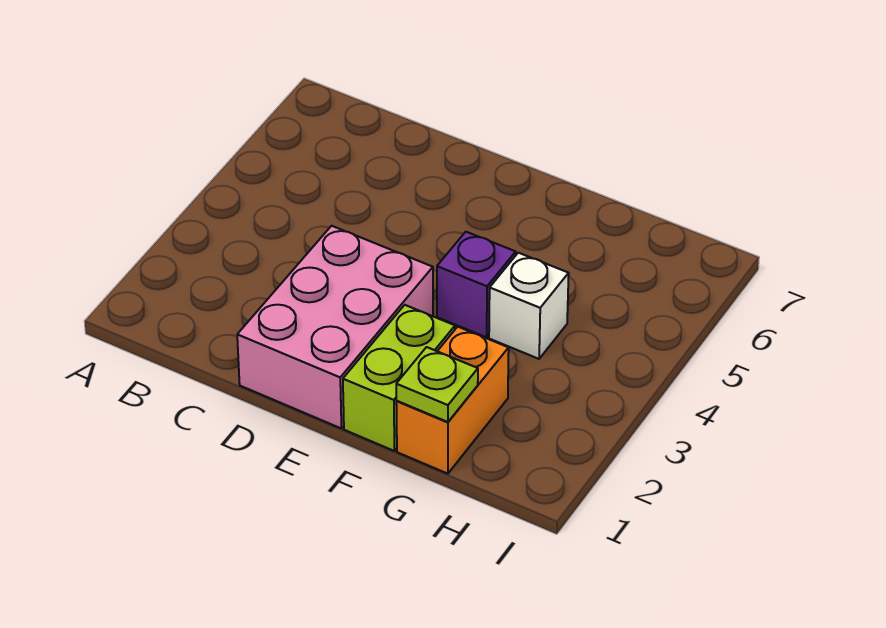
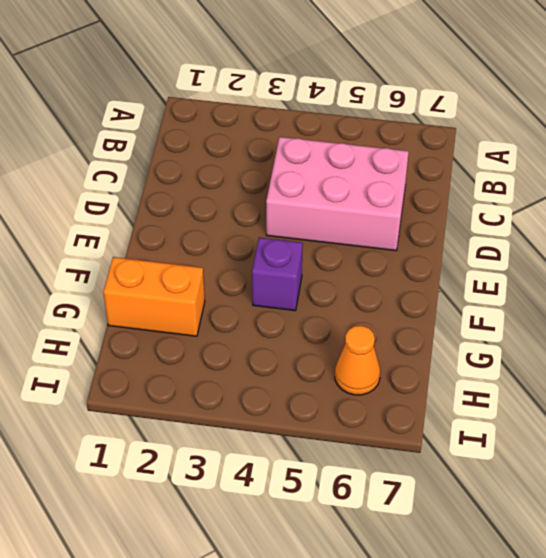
pink brick C4:D6 level 1 -> pink brick D1:E3 level 1
orange cone H6 level 1 -> none
none -> lime brick F1:F2 level 1
none -> white brick G4 level 1

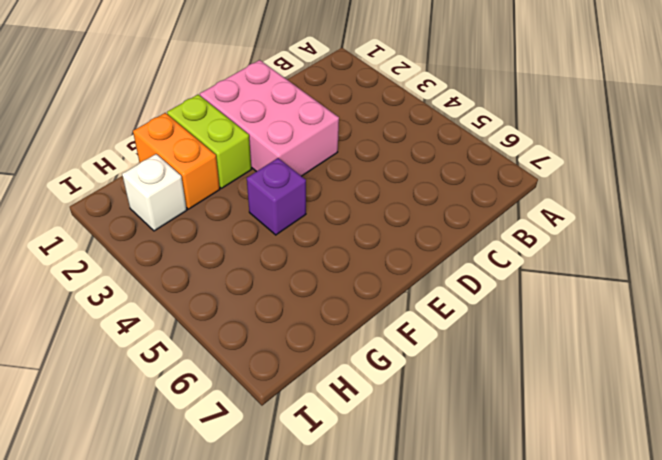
white brick H2 level 1 -> white brick G4 level 1
none -> lime plate G1 level 2

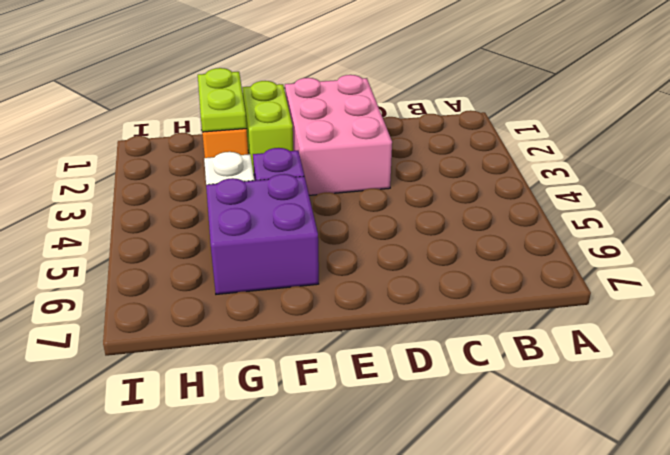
purple brick F5:G6 level 1 -> none
lime plate G1:G2 level 2 -> lime plate G1 level 2

